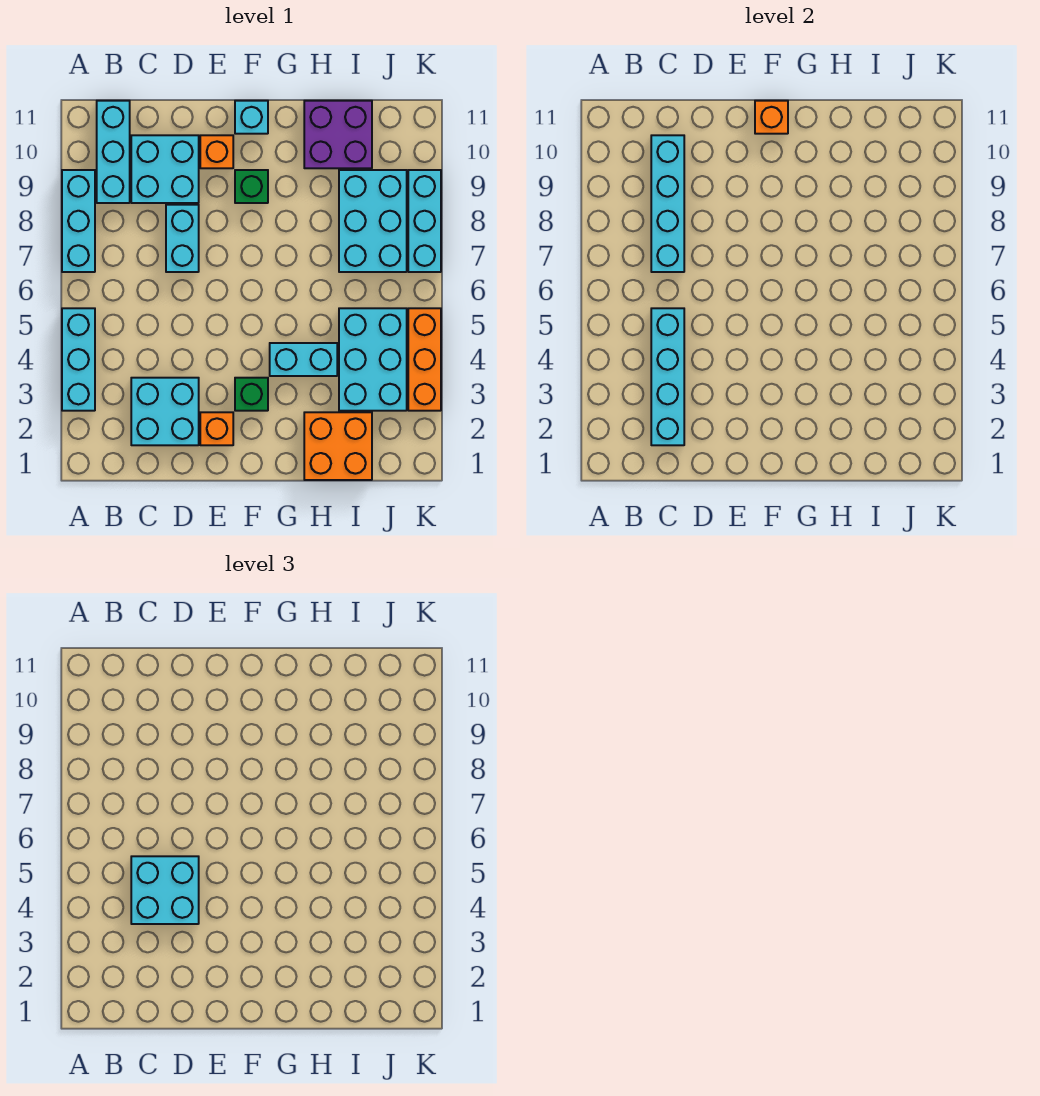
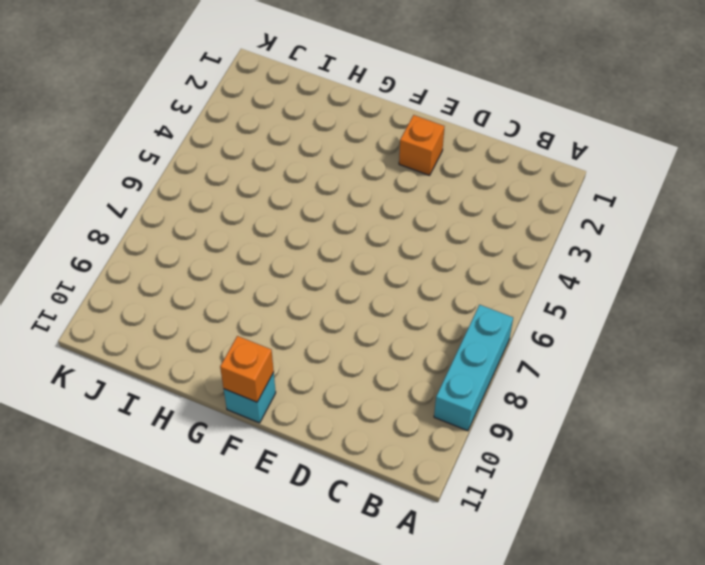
none -> cyan brick A3:A5 level 1
none -> cyan brick B9:B11 level 1
none -> cyan brick C2:D3 level 1

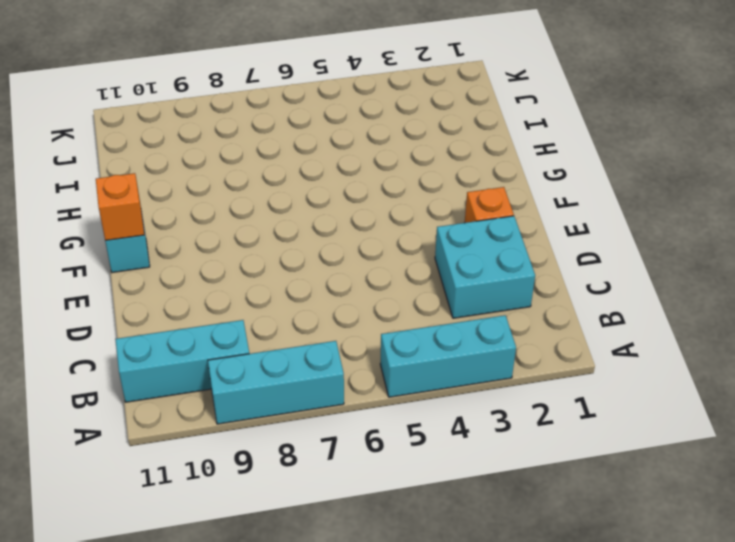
none -> cyan brick C9:D10 level 1
none -> cyan brick D7:D8 level 1
none -> orange brick E10 level 1

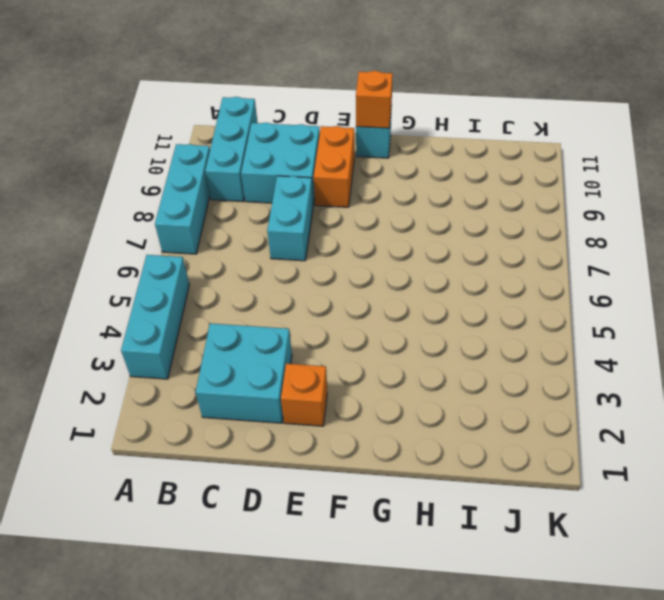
orange brick E9:E10 level 1 -> orange brick E10 level 1
none -> green brick F3 level 1
none -> green brick F9 level 1
none -> cyan brick G4:H4 level 1

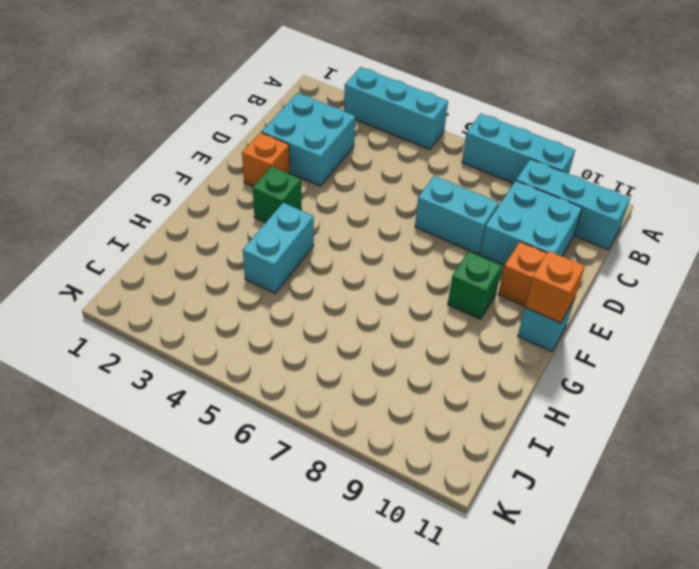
none -> orange brick H1:I2 level 1
none -> purple brick H10:I11 level 1
none -> cyan brick I3:J5 level 1

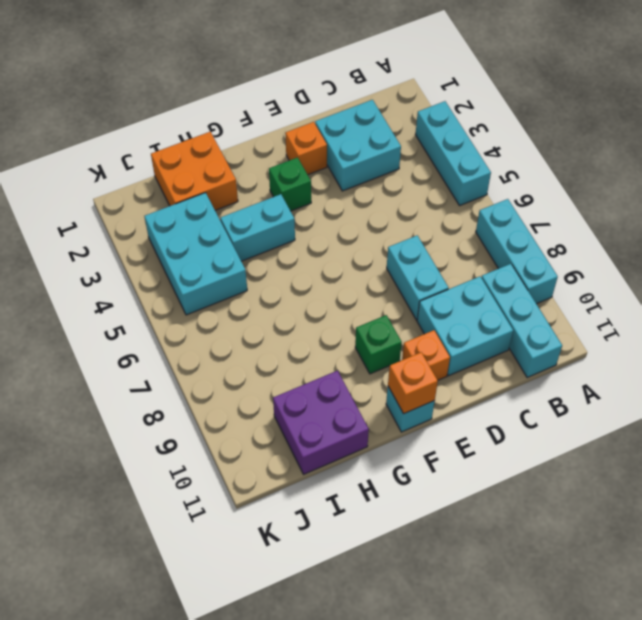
none -> cyan brick I7:J9 level 1
none -> orange brick K3:K5 level 1
none -> cyan brick K7:K9 level 1

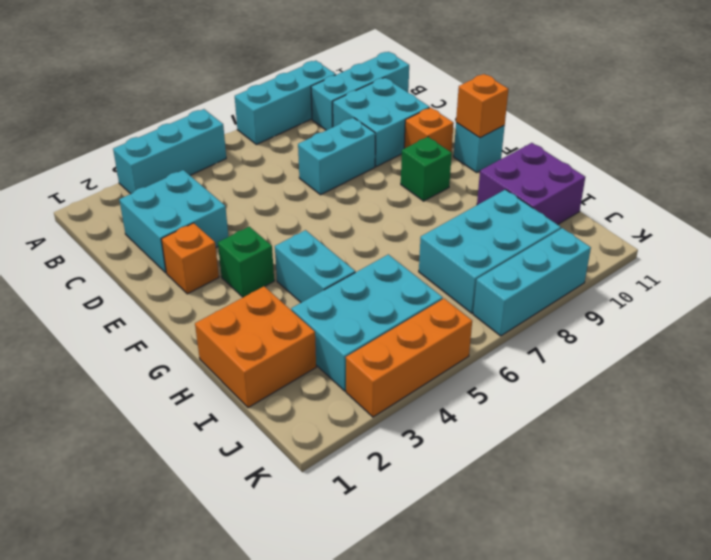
none -> cyan brick C2:C5 level 2
none -> cyan brick C7:C10 level 2
none -> cyan brick C4:D5 level 3

